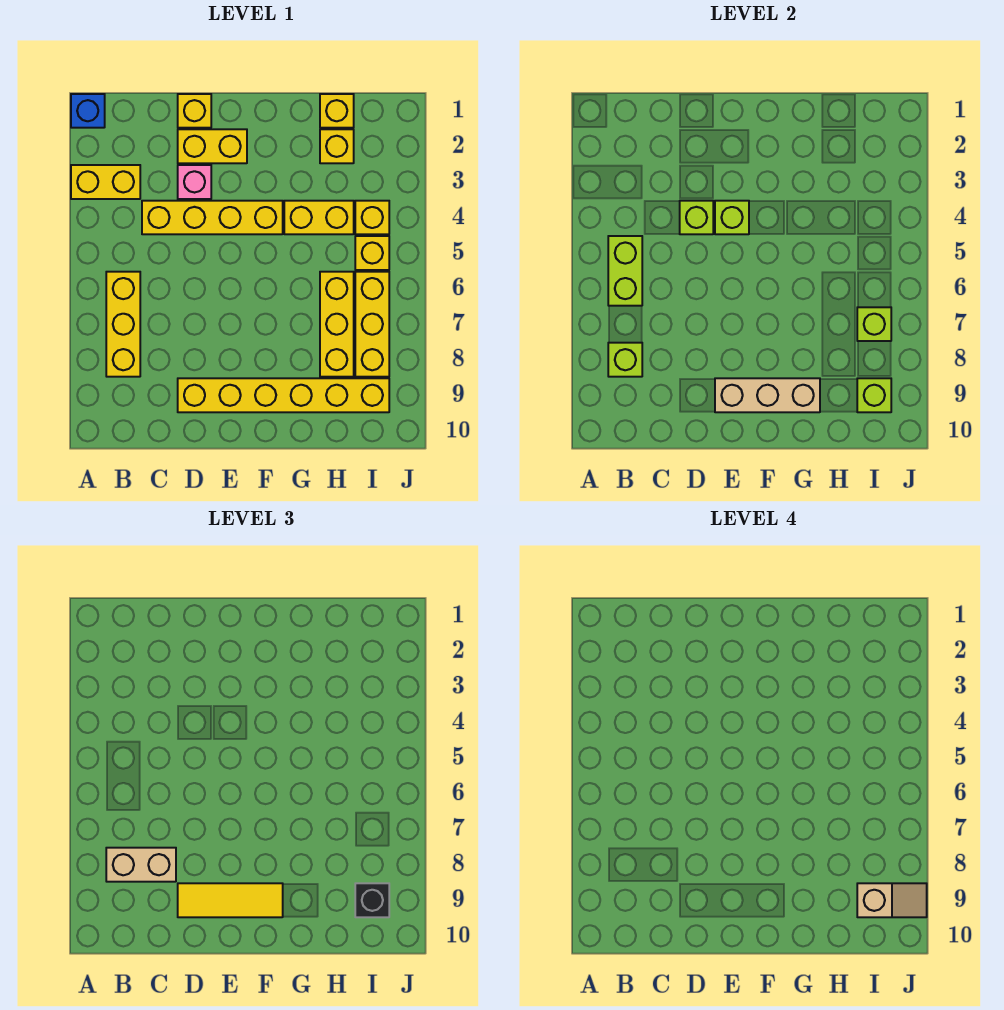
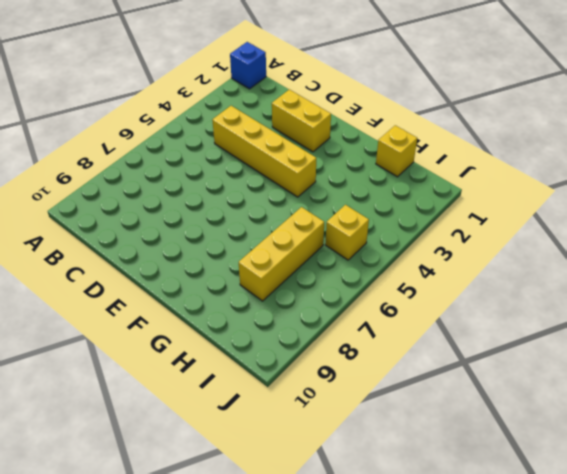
none -> yellow brick A3:B3 level 1
none -> yellow brick B6:B8 level 1
none -> yellow brick D1 level 1

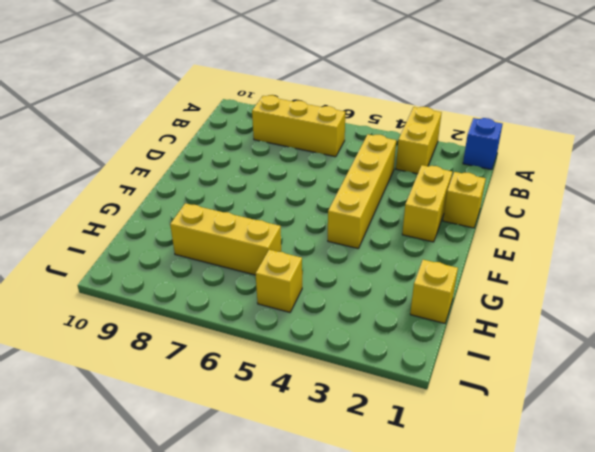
none -> pink brick D3 level 1
none -> yellow brick D9:I9 level 1
none -> yellow brick G4:H4 level 1

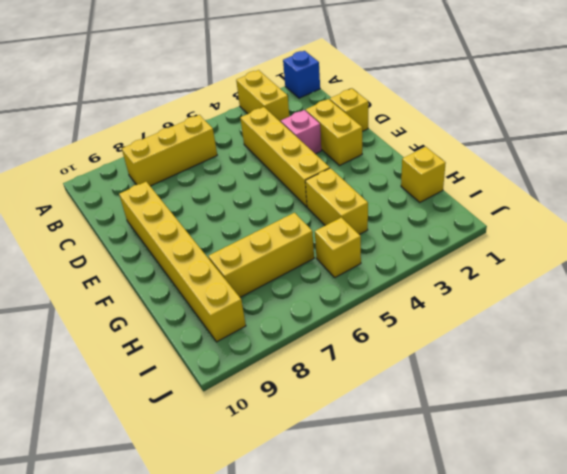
none -> yellow brick H2 level 1
none -> yellow brick I4 level 1
none -> yellow brick I6:I8 level 1

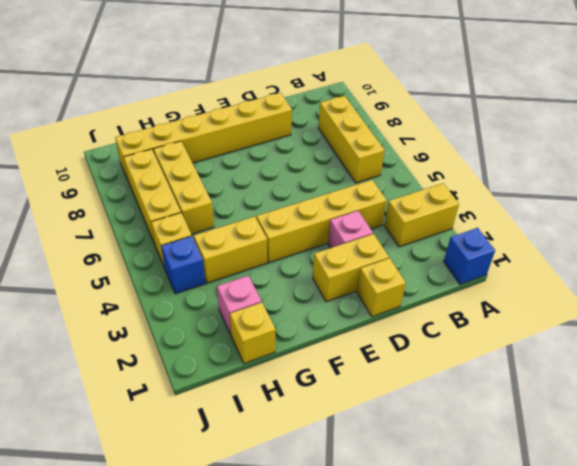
pink brick H2 level 1 -> yellow brick H2 level 1
blue brick I4 level 1 -> yellow brick I4 level 1
none -> lime brick B5:B6 level 2
none -> lime brick B8 level 2
none -> lime brick D4 level 2

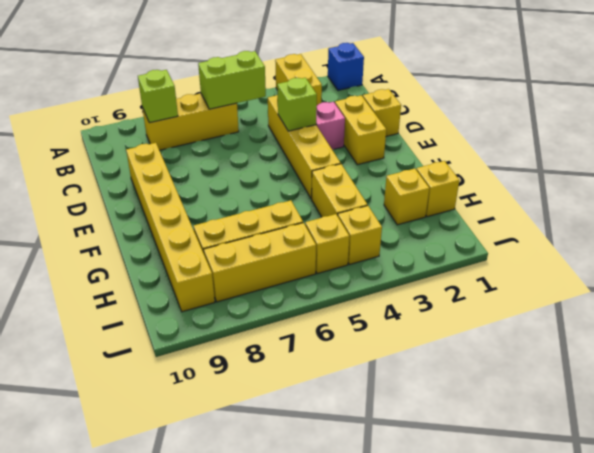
none -> lime brick E4 level 2
none -> tan brick E9:G9 level 2
none -> lime brick I7 level 2

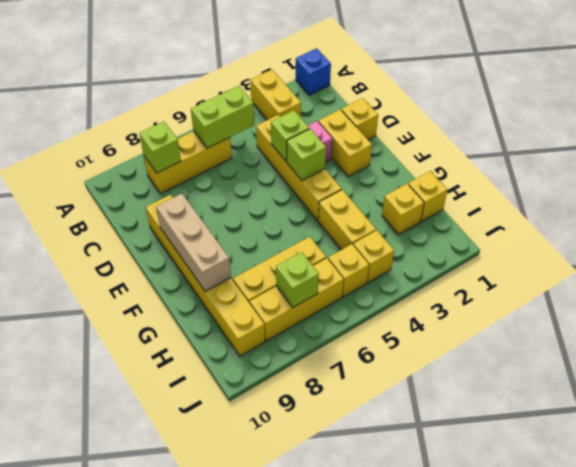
none -> lime brick I9 level 2
none -> tan brick B8:C8 level 3
none -> yellow tile D9:F9 level 3

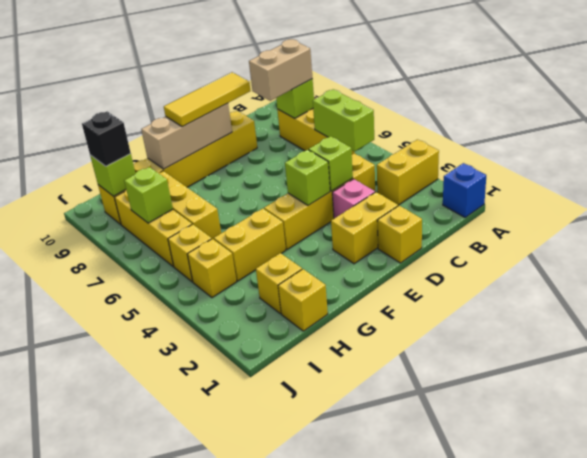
none -> tan slope I9:J9 level 4 top I

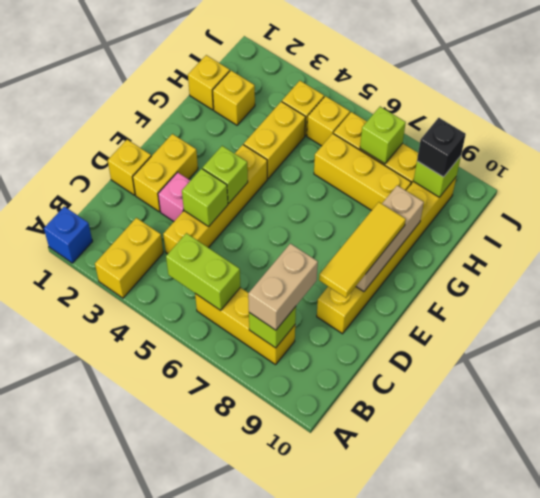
none -> tan slope I9:J9 level 4 top I

